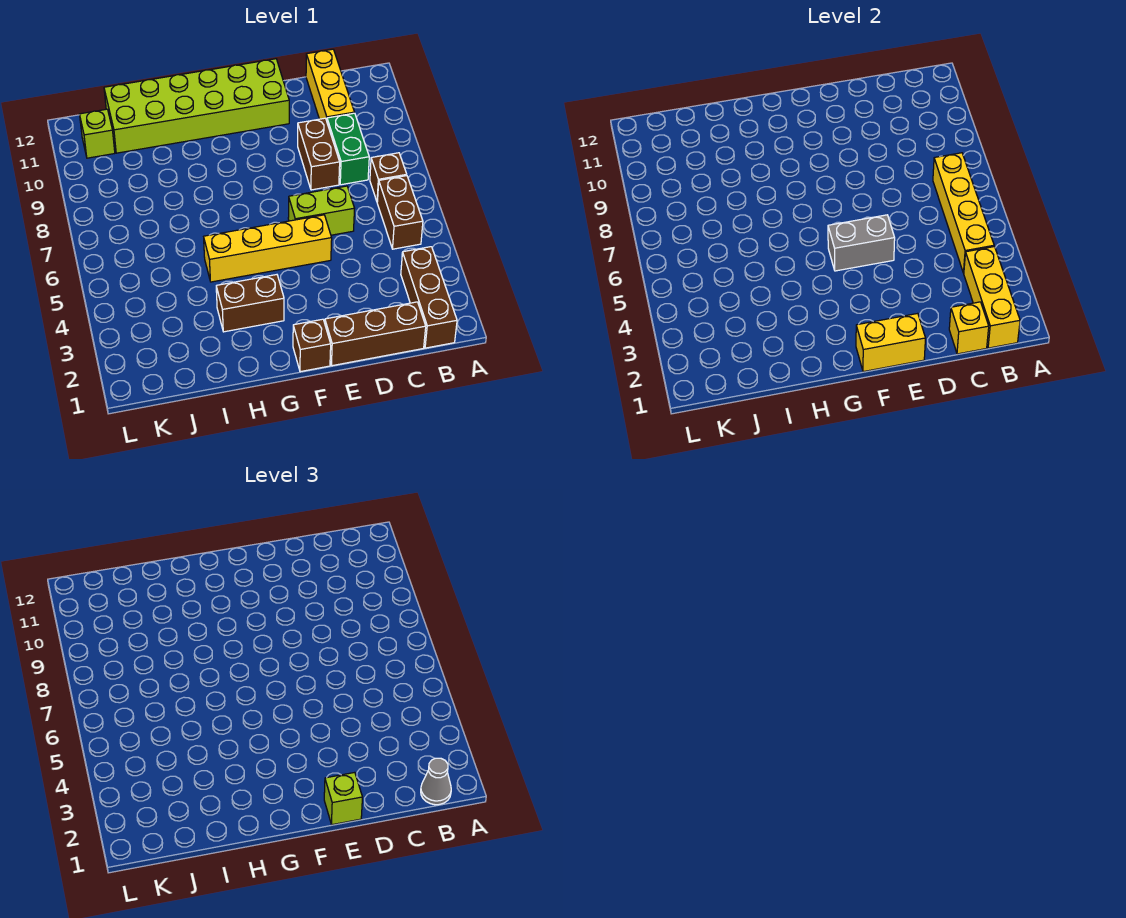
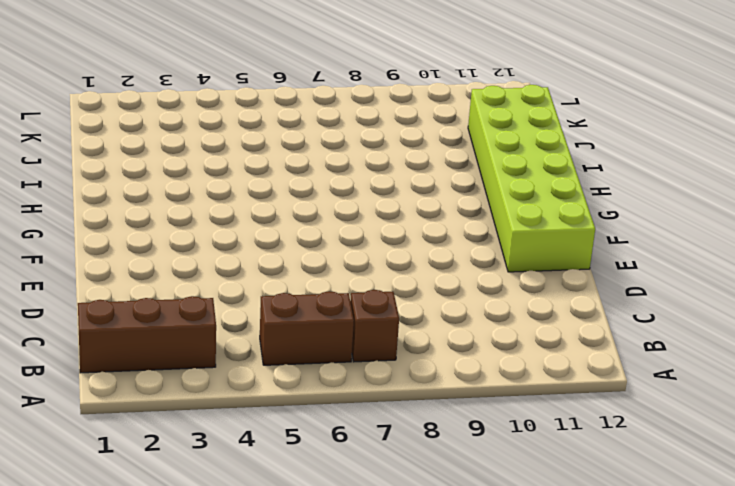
none -> brown brick C1:E1 level 1
none -> green brick C8:C9 level 1
none -> yellow brick C10:C12 level 1

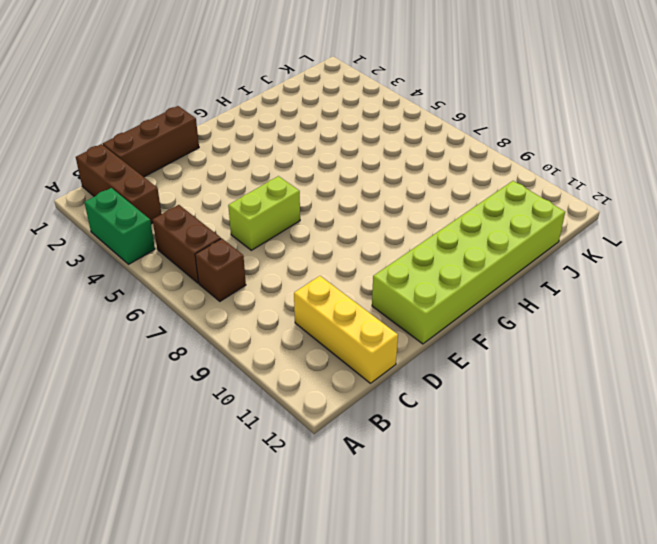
green brick A3:A4 level 1 -> green brick C8:C9 level 1
none -> brown brick D8:D9 level 1
none -> yellow brick E5:H5 level 1
none -> brown brick F1 level 1

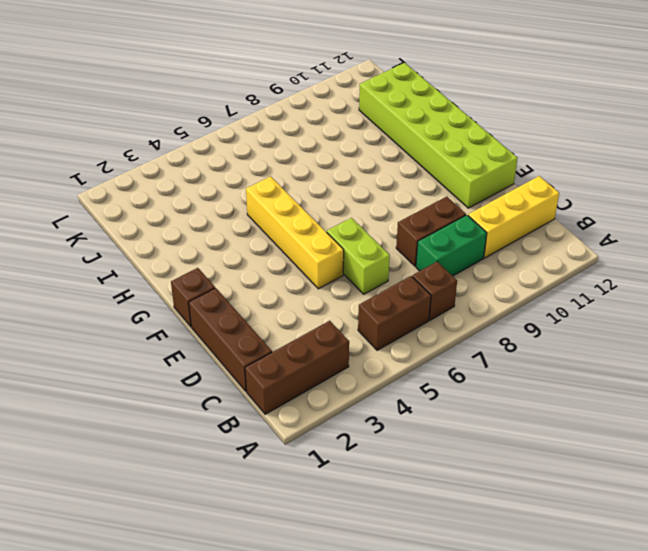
none -> brown brick G3:H3 level 1
none -> lime brick K11 level 1
none -> yellow brick B1:B3 level 2

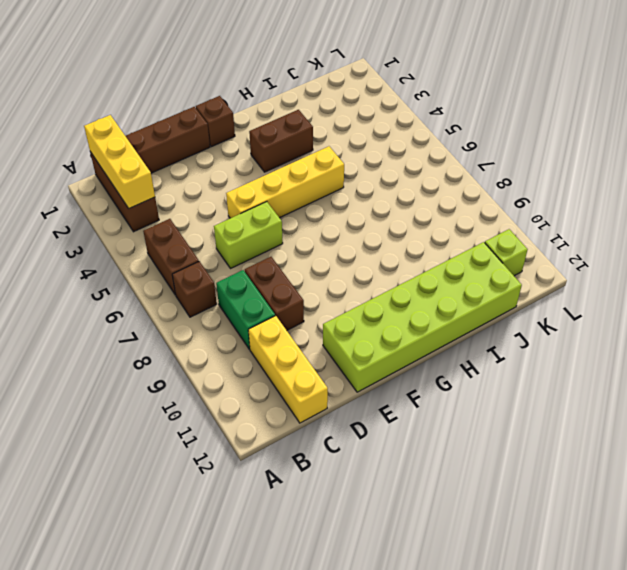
none -> yellow brick B4:B7 level 2
none -> yellow brick C1 level 2
none -> yellow brick E1:F1 level 2

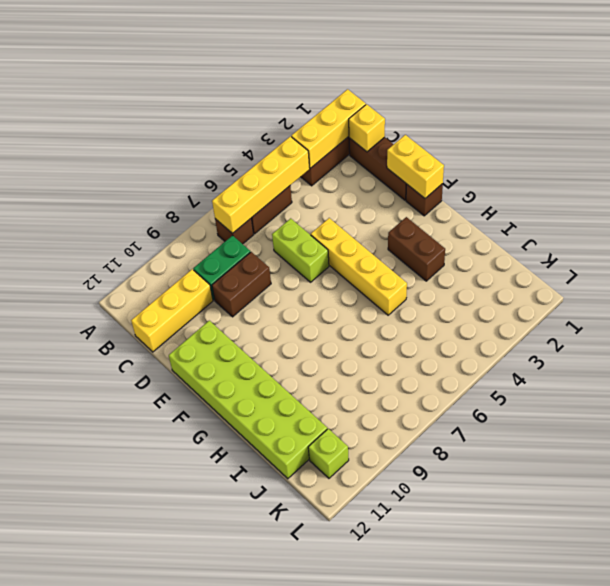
none -> grey brick E5:F5 level 2
none -> grey cone B1 level 3
none -> lime brick E1 level 3

